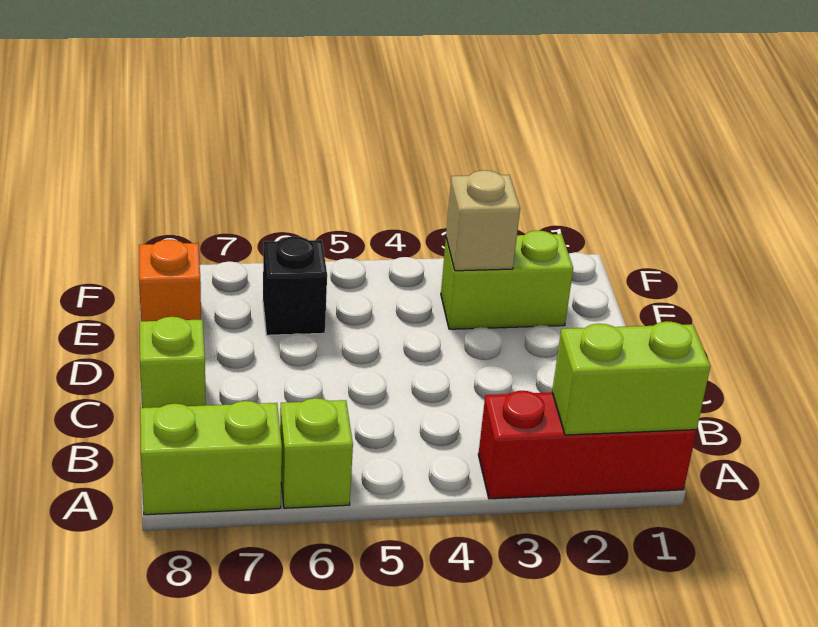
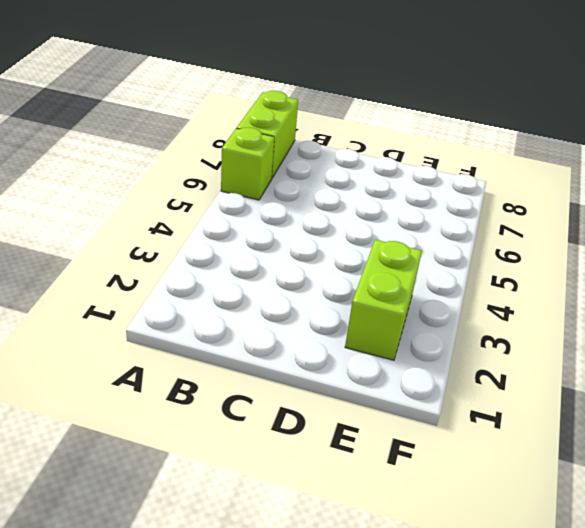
none -> red brick A1:A3 level 1
none -> lime brick C8 level 1

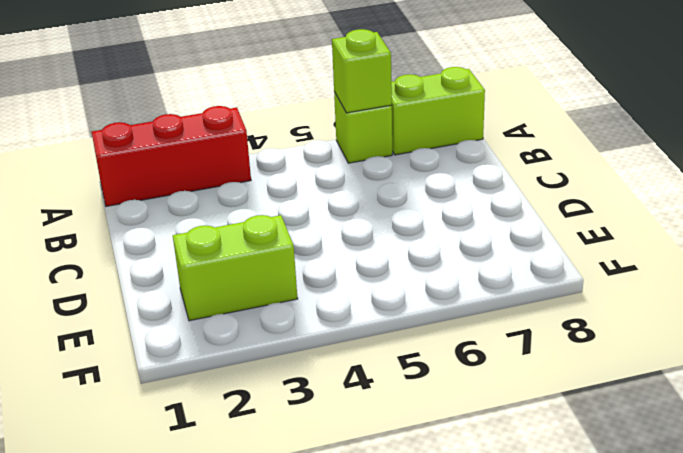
lime brick A6 level 2 -> lime brick C8 level 1
none -> black brick E6 level 1
none -> orange brick E8 level 1

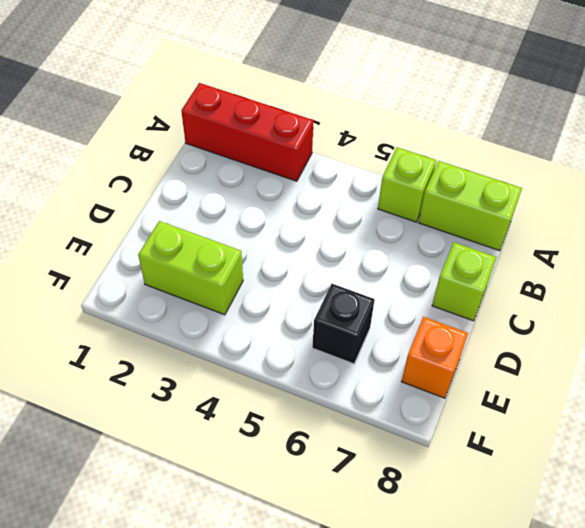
none -> lime brick A1:A2 level 2
none -> tan brick E3 level 2

